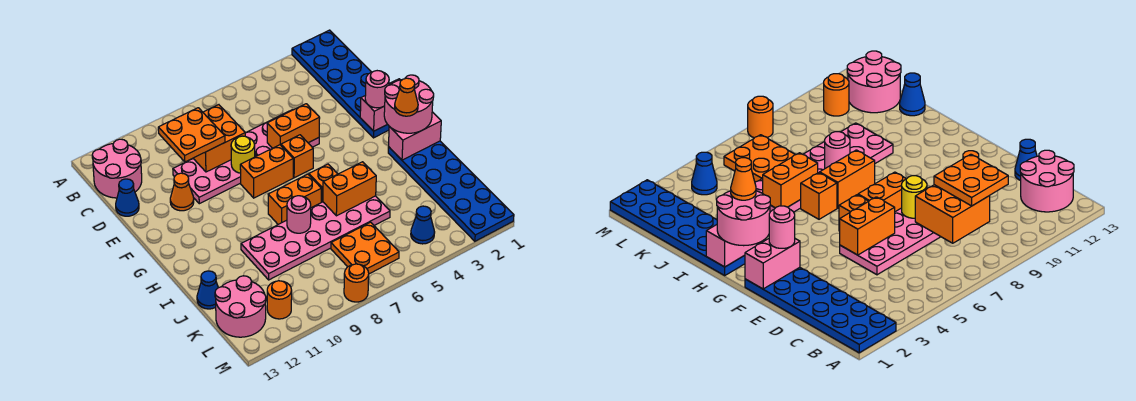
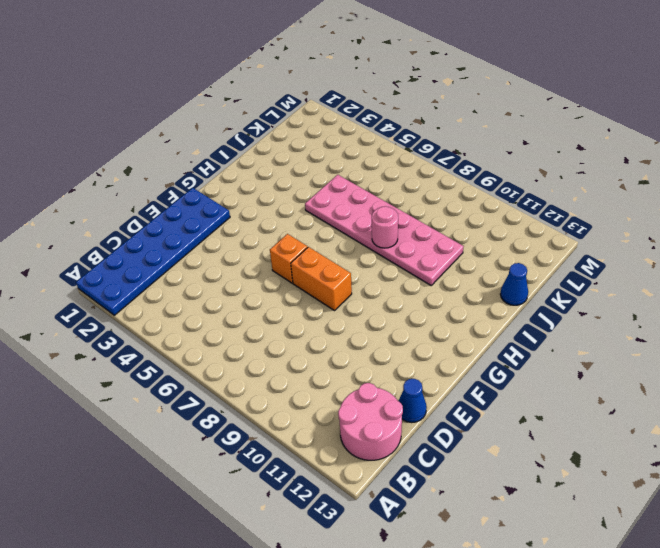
none -> pink plate D5:E10 level 1
none -> orange cone E11 level 1
none -> blue plate H1:M2 level 1

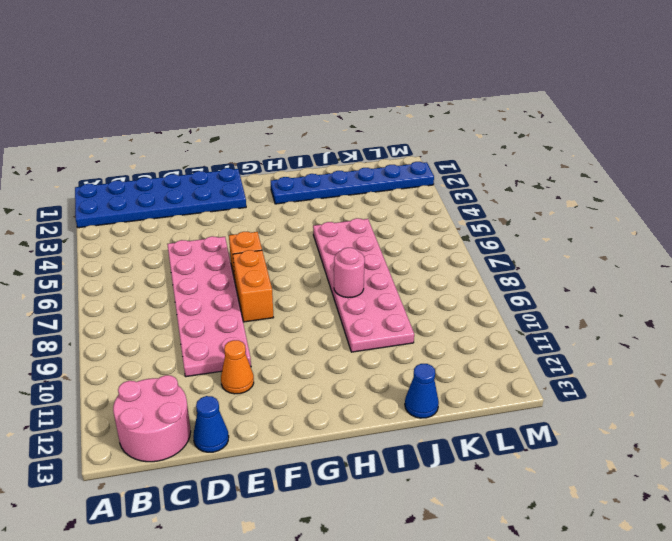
blue plate H2:M2 level 1 -> blue plate H1:M2 level 1
none -> orange brick H6 level 1
none -> orange brick H7:H8 level 1
none -> orange plate K6:L7 level 1

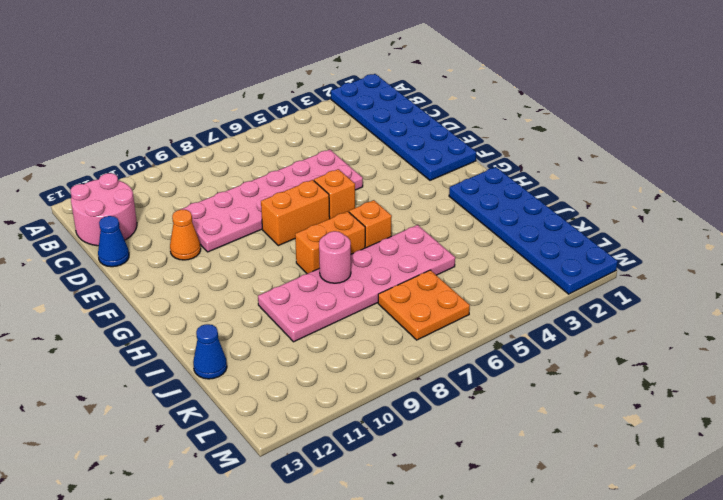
none -> pink round brick K12:L13 level 1
none -> blue cone L4 level 1
none -> orange round brick L11 level 1

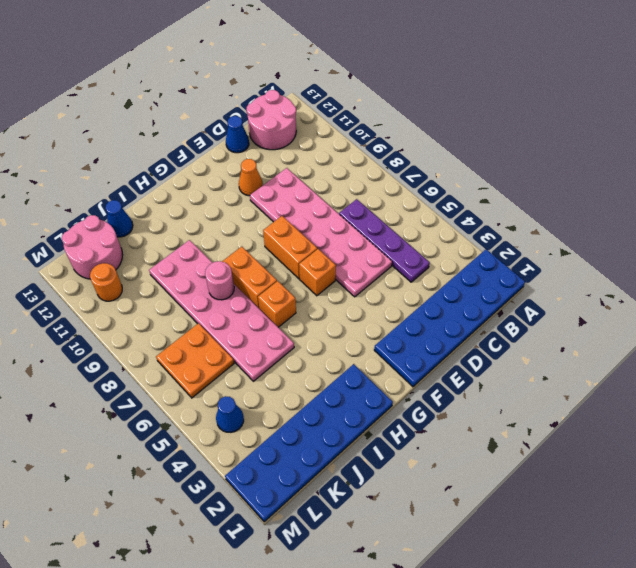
purple plate C4:C7 level 1 -> none
none -> orange round brick M8 level 1
none -> orange brick C8:D9 level 2
none -> orange brick E5:E6 level 2

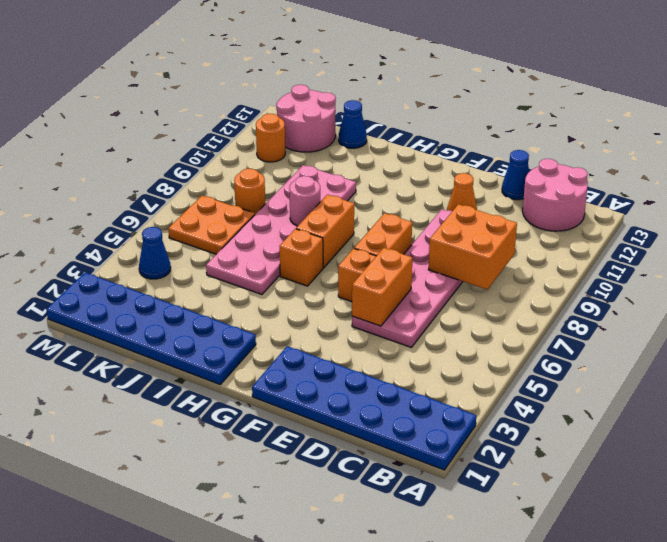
orange round brick K8 level 1 -> orange round brick M8 level 1
none -> yellow round brick E8 level 2
none -> pink brick F1:F2 level 2
none -> pink brick H1:H2 level 2

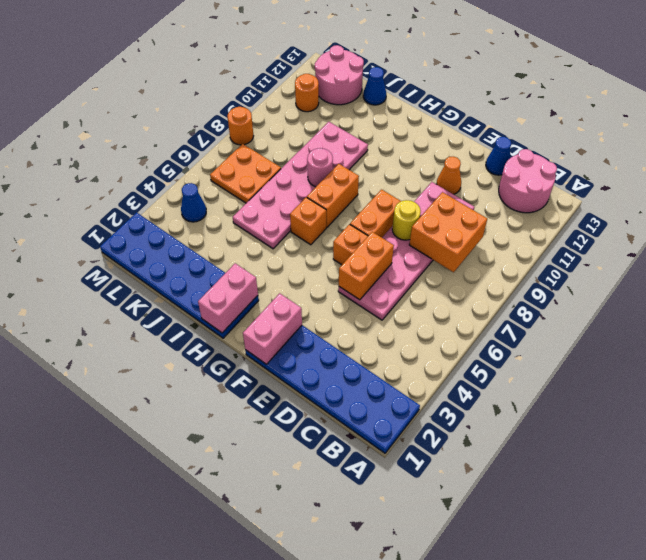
none -> orange brick I5:I6 level 2
none -> orange plate C9:D10 level 3
none -> pink round brick F2 level 3

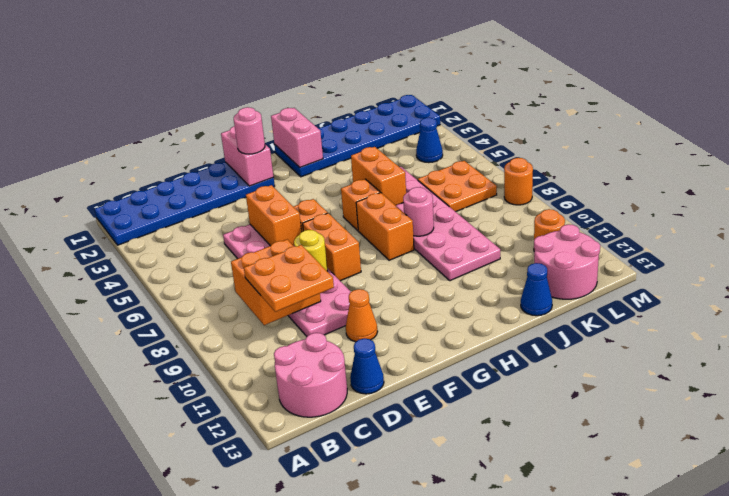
none -> pink round brick G1:H2 level 3
none -> orange cone H2 level 4

